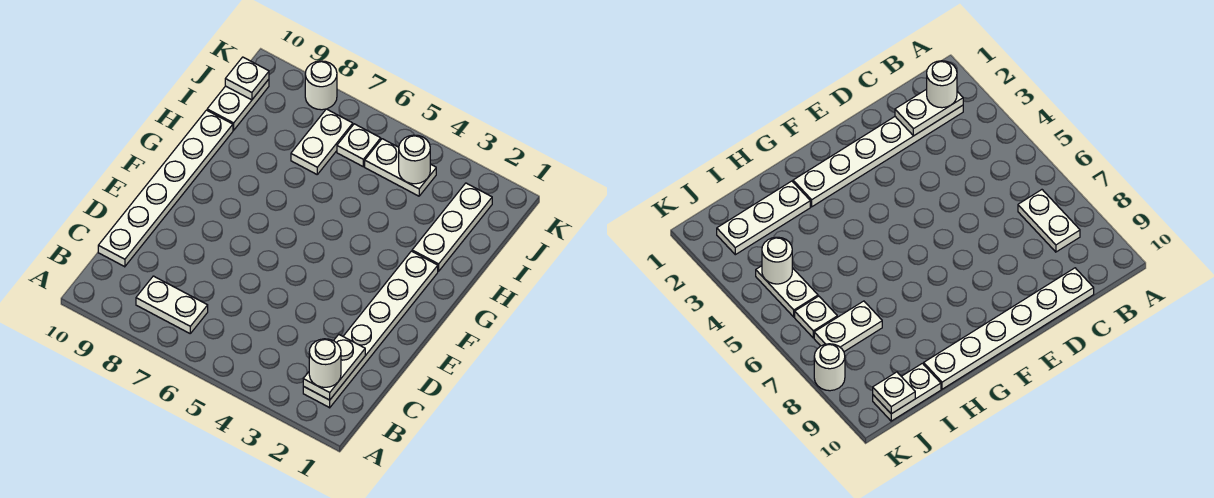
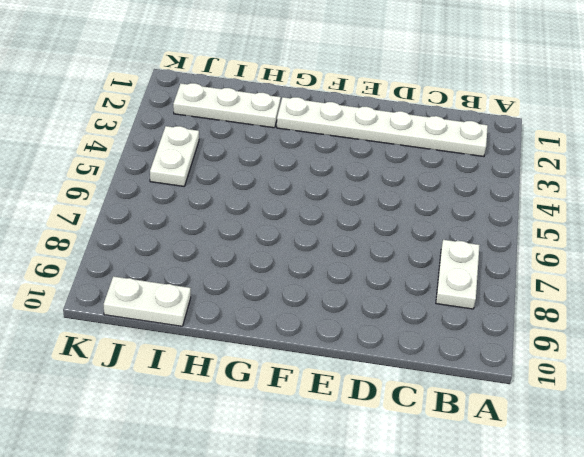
none -> white plate C10:H10 level 1
none -> white plate I7:J7 level 1
none -> white plate J6 level 1

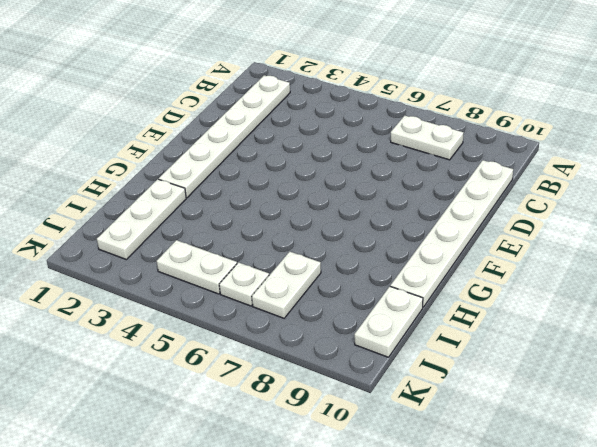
none -> white round brick K8 level 1
none -> white plate B2:C2 level 2
none -> white round brick J4 level 2

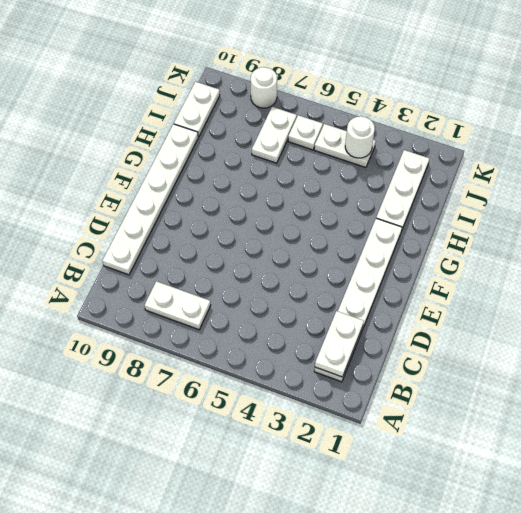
none -> white plate J10 level 2
none -> white round brick B2 level 3

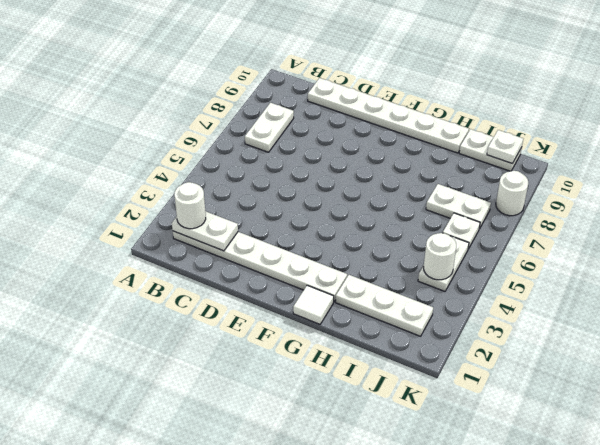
white tile G1 level 1 -> none

